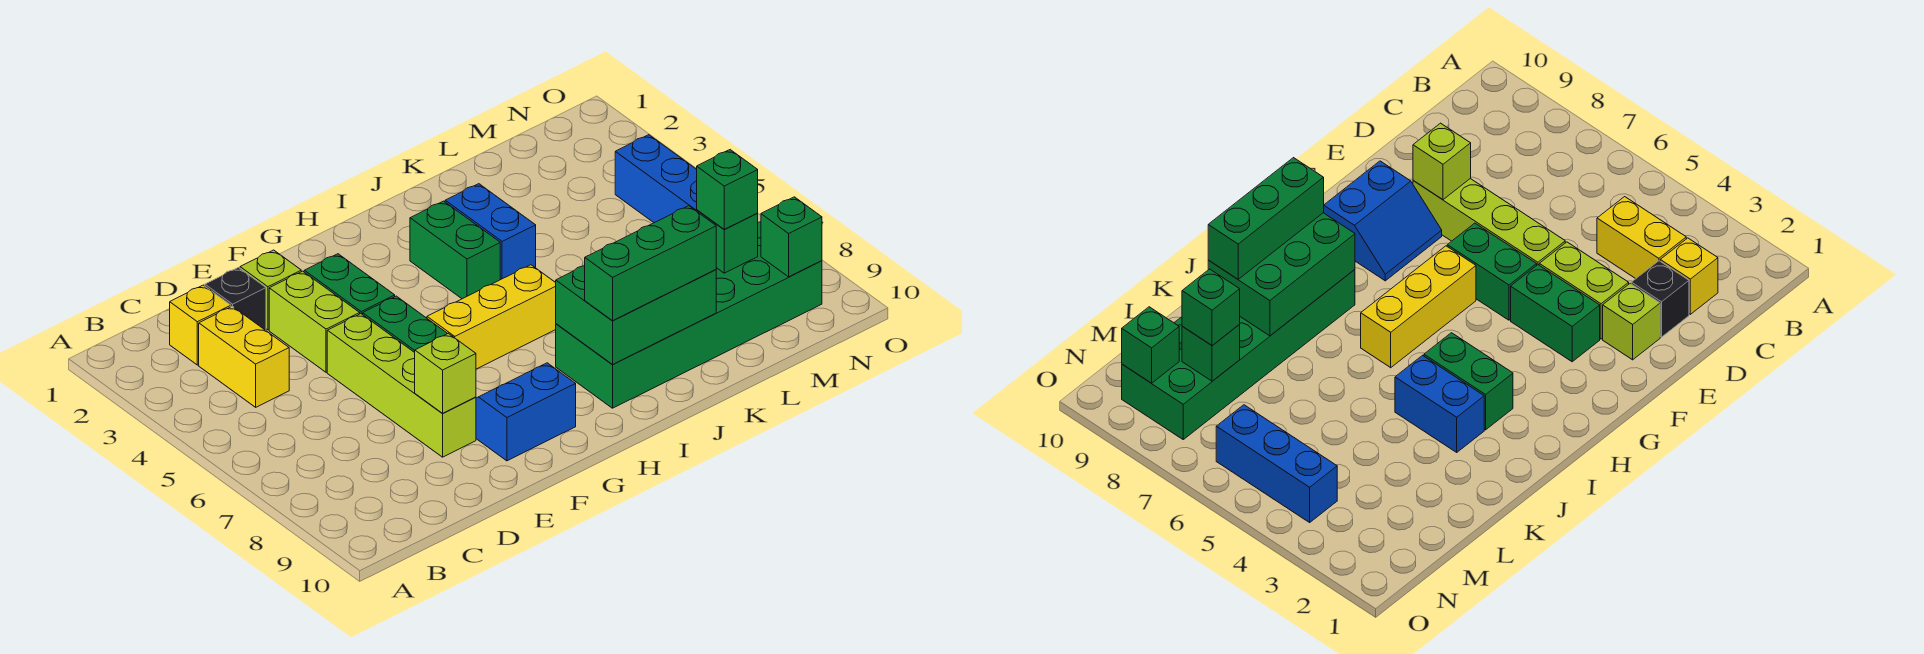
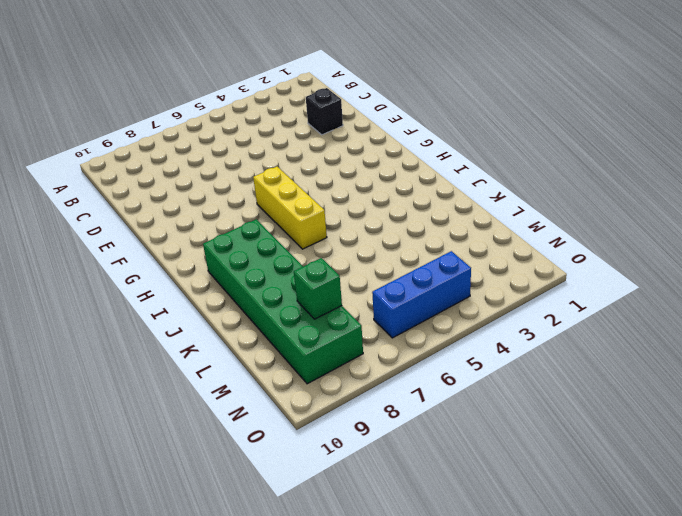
none -> yellow brick C2 level 1
none -> yellow brick C3:C4 level 1
none -> lime brick E2 level 1

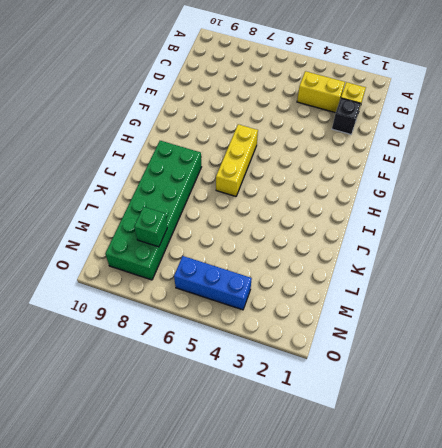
none -> lime brick E2 level 1
none -> lime brick E3:E4 level 1
none -> lime brick E5:E8 level 1

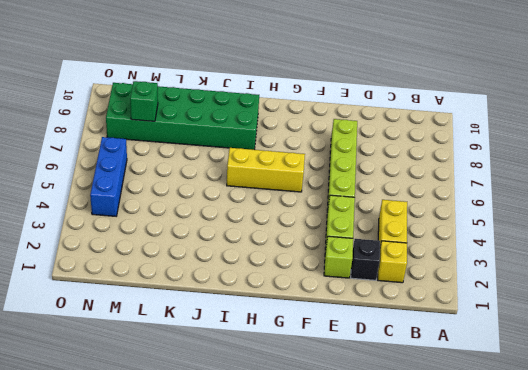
none -> green brick F3:F4 level 1
none -> green brick F5:F6 level 1
none -> blue slope F8:G9 level 1 top 9

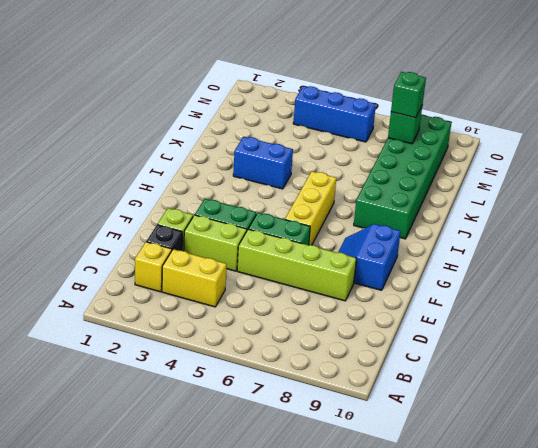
none -> green brick I3:I4 level 1
none -> lime brick E8 level 2
none -> green brick I8:K9 level 2

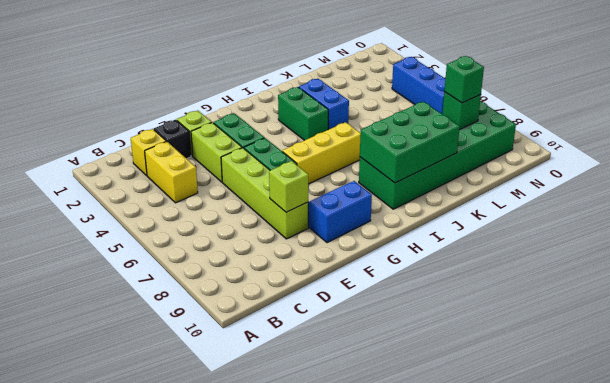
none -> green brick N9 level 2
none -> green brick I9:K9 level 3

